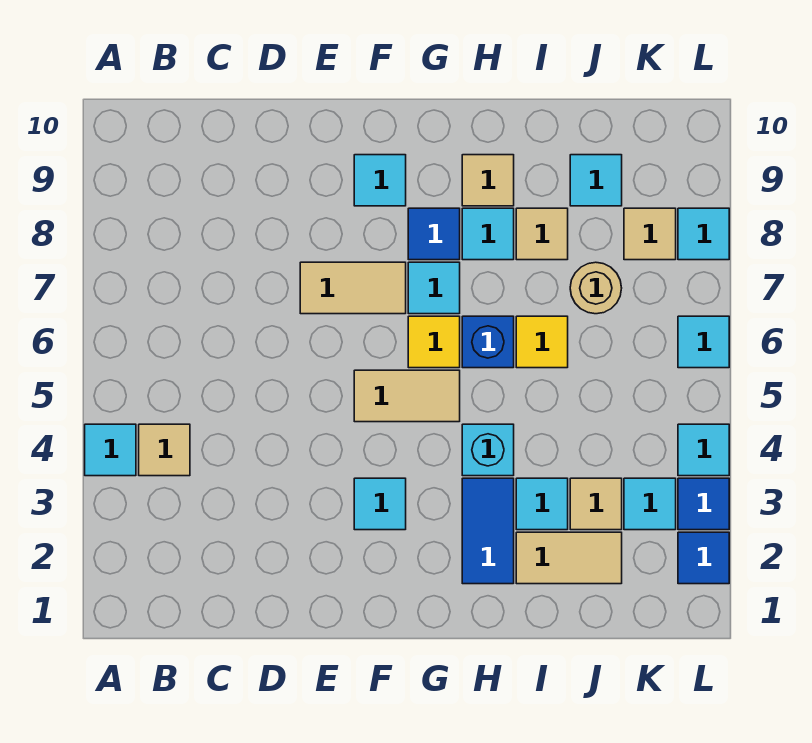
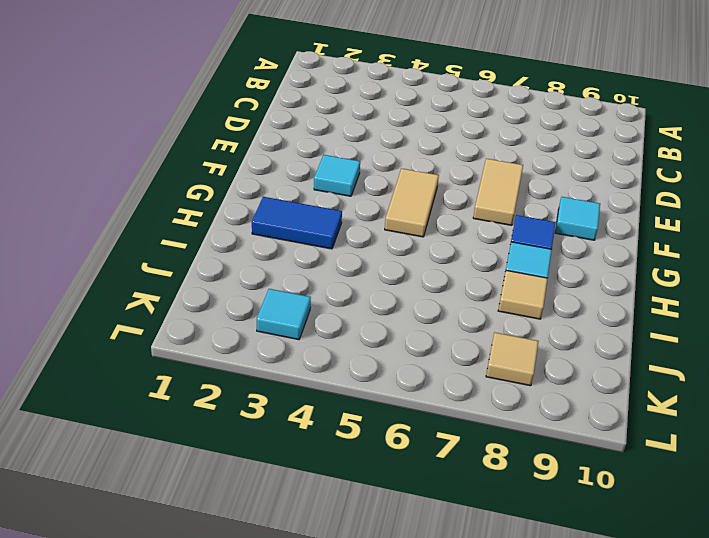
none -> cyan tile A4 level 1
none -> tan tile B4 level 1
none -> yellow tile G6 level 1

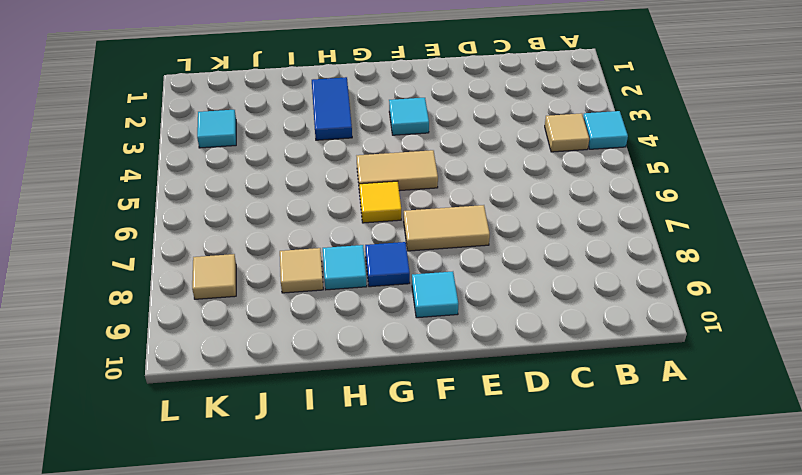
none -> cyan tile G7 level 1
none -> cyan brick H4 level 1
none -> blue brick H6 level 1

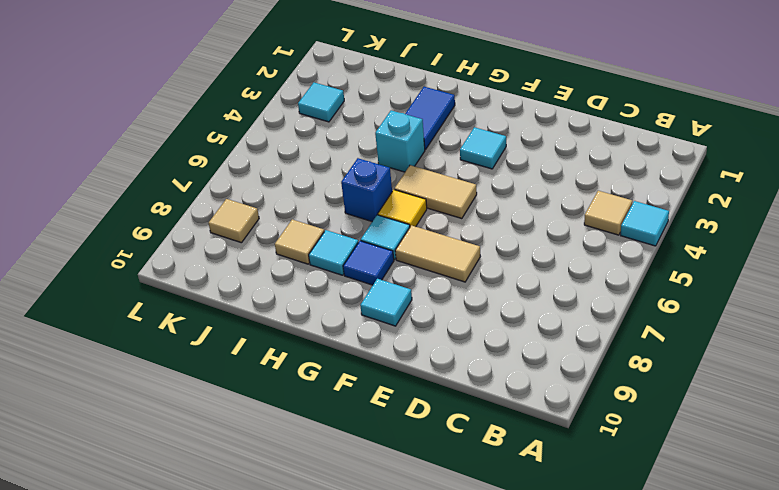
none -> tan tile H9 level 1
none -> tan tile I2:J2 level 1
none -> cyan tile I3 level 1

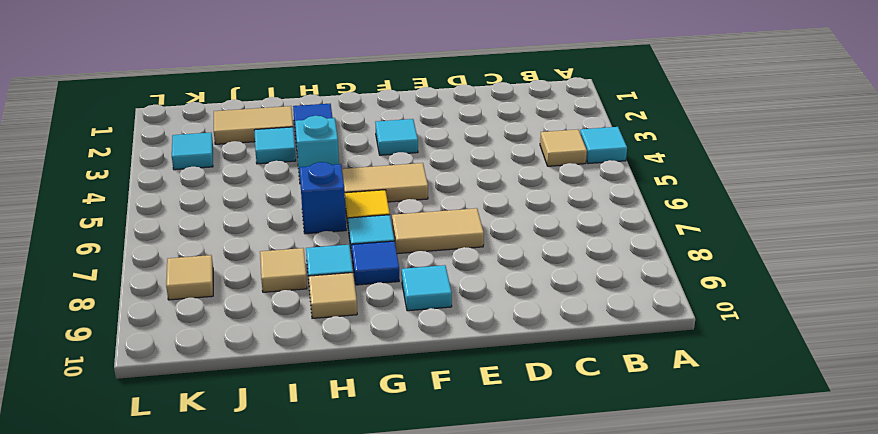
none -> yellow tile I6 level 1
none -> tan tile J3 level 1
none -> tan round brick J7 level 1

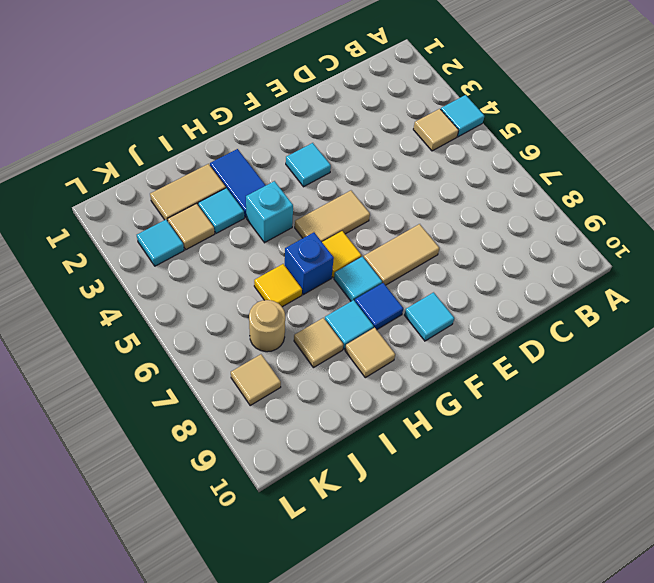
none -> cyan tile J9 level 1
none -> blue tile L2 level 1
none -> blue tile L3 level 1

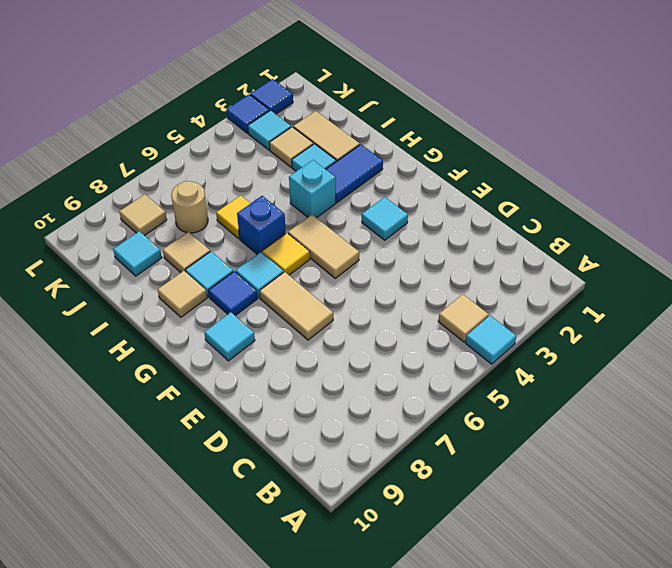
none -> cyan tile L4 level 1
none -> cyan tile L6 level 1
none -> cyan tile L8 level 1

